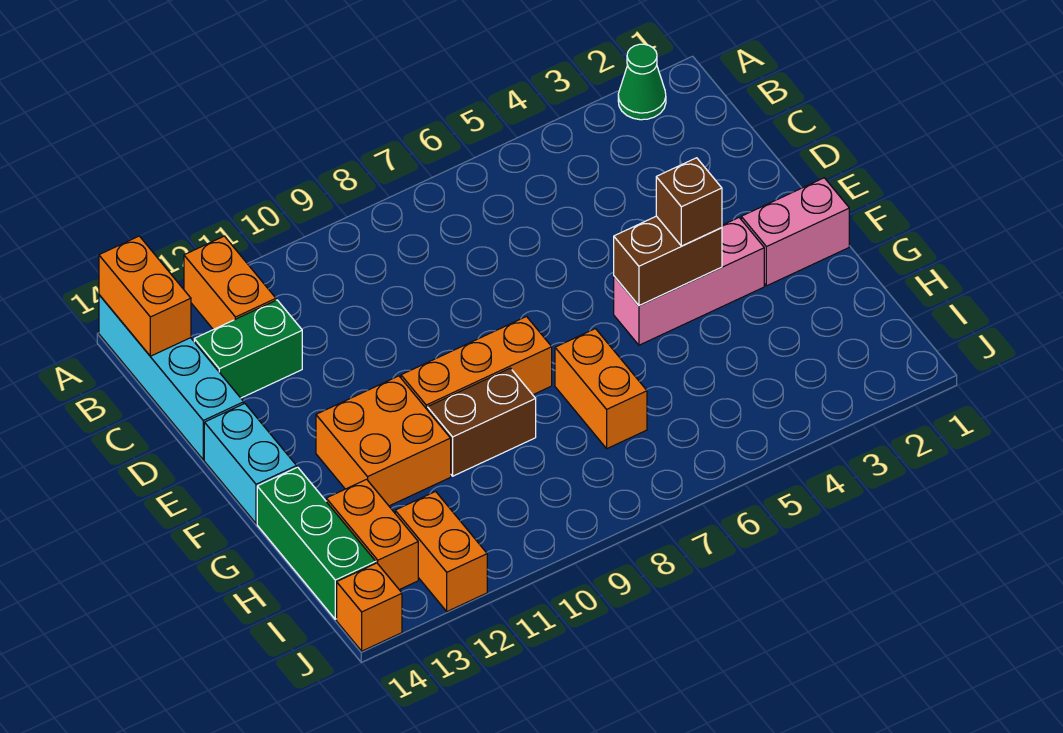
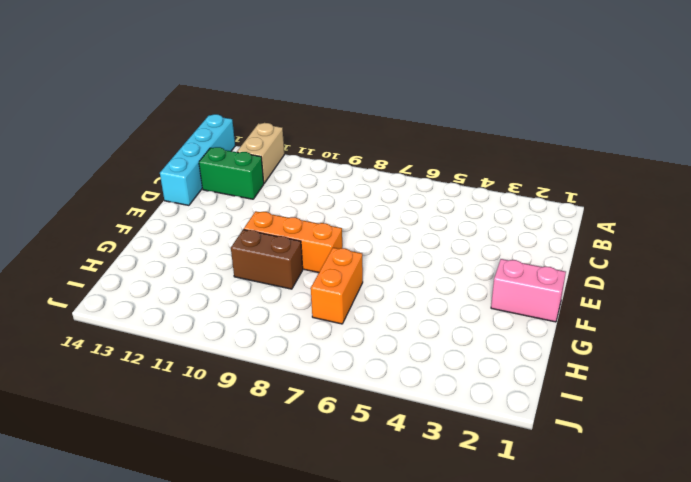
tan brick A12:B12 level 1 -> orange brick A12:B12 level 1
none -> green cone A2 level 1
none -> cyan brick E14:F14 level 1
none -> pink brick F3:F5 level 1

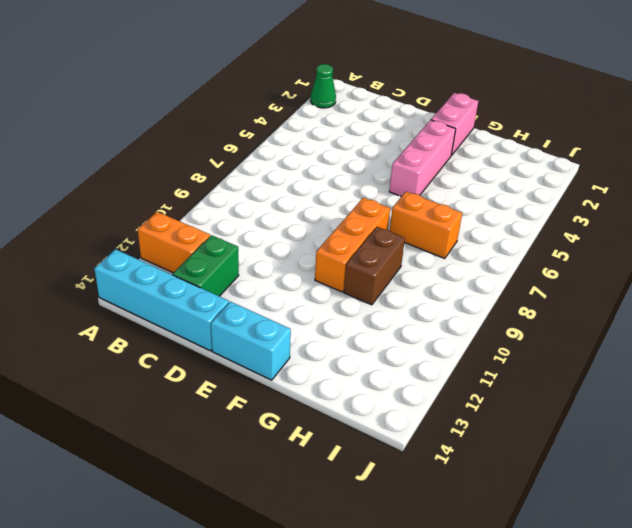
none -> orange brick F11:G12 level 1
none -> green brick G14:I14 level 1
none -> orange brick H13:I13 level 1

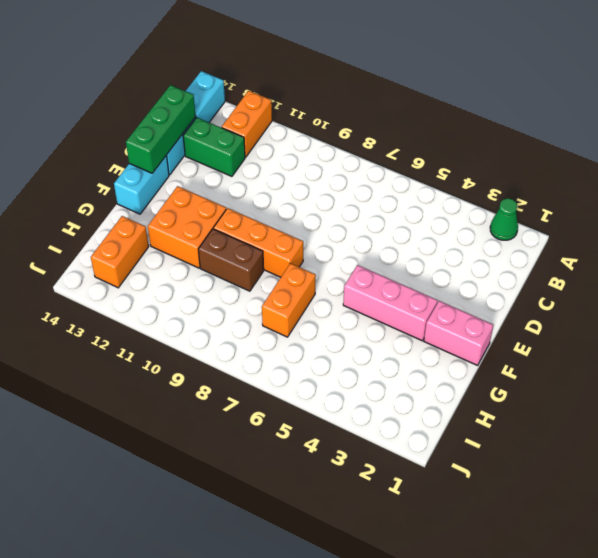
green brick C14:E14 level 2 -> green brick G14:I14 level 1
none -> orange brick I12:J12 level 1
none -> orange brick J14 level 1
none -> orange brick A14:B14 level 2

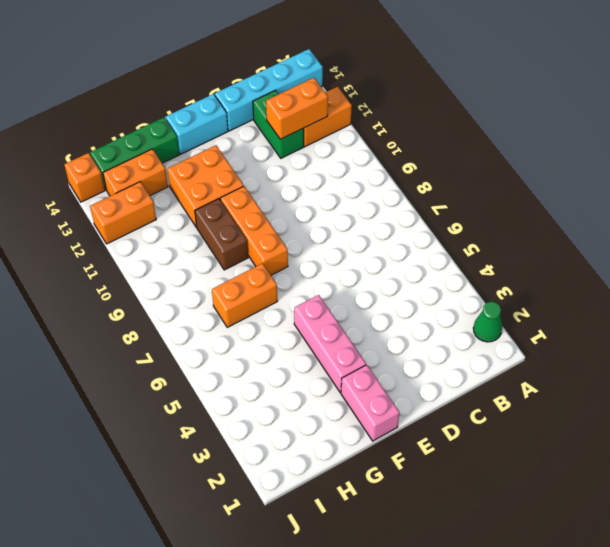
orange brick B12:C12 level 2 -> orange brick A14:B14 level 2
none -> brown brick F4:F5 level 2
none -> brown brick F4 level 3

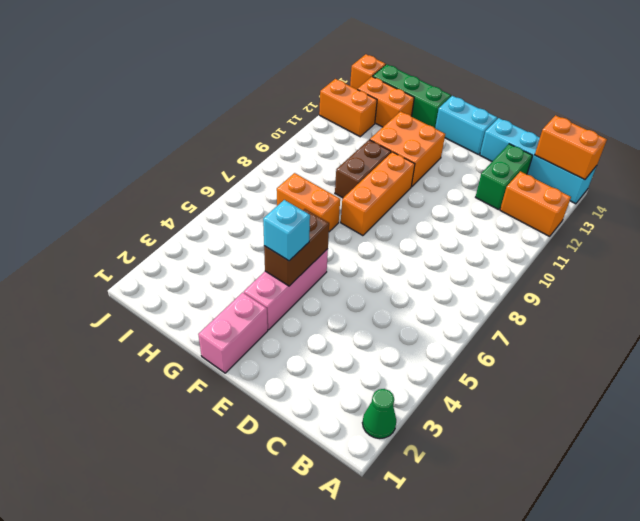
cyan brick F4 level 3 -> brown brick F4 level 3

